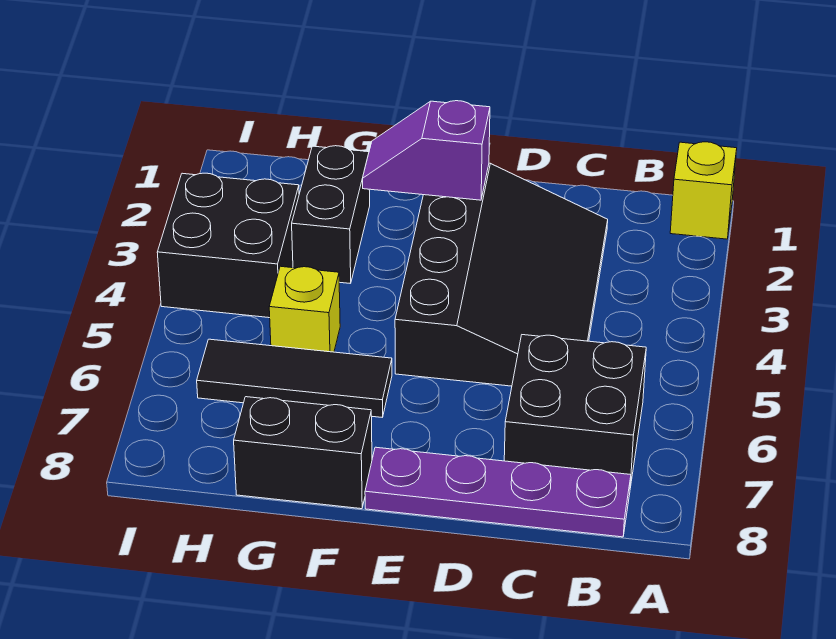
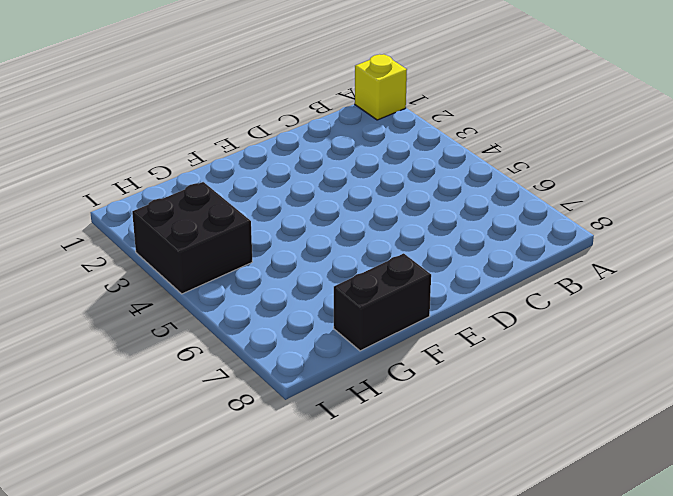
none -> black brick B6:C7 level 1
none -> purple plate B8:E8 level 1

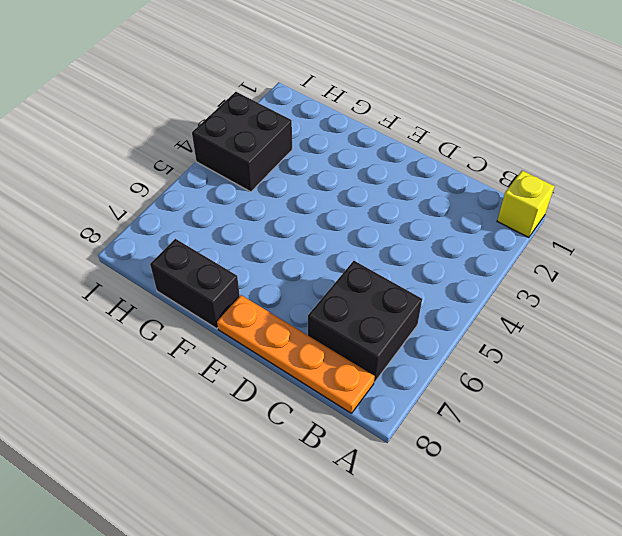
orange plate B8:E8 level 1 -> purple plate B8:E8 level 1
none -> black slope C2:E5 level 1 top E
none -> black tile F6:H6 level 1

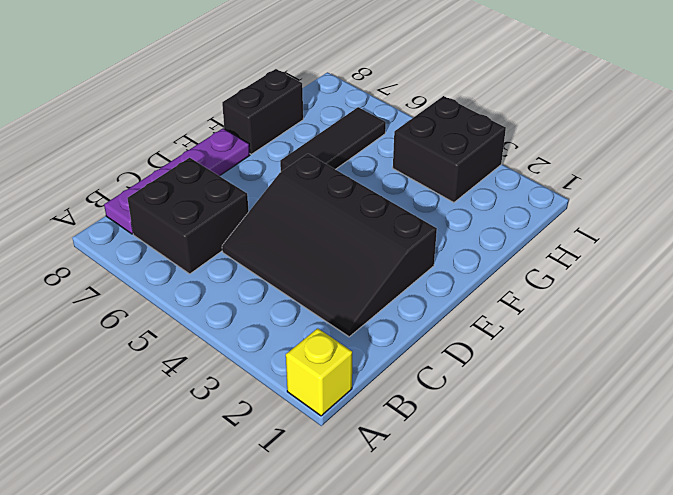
none -> black brick G2:G3 level 1
none -> yellow brick G5 level 1

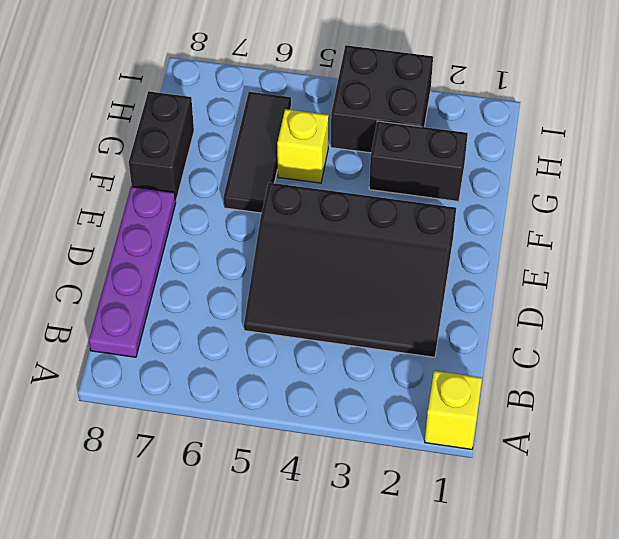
none -> black brick B6:C7 level 1
none -> purple slope E2:F2 level 2 top E

